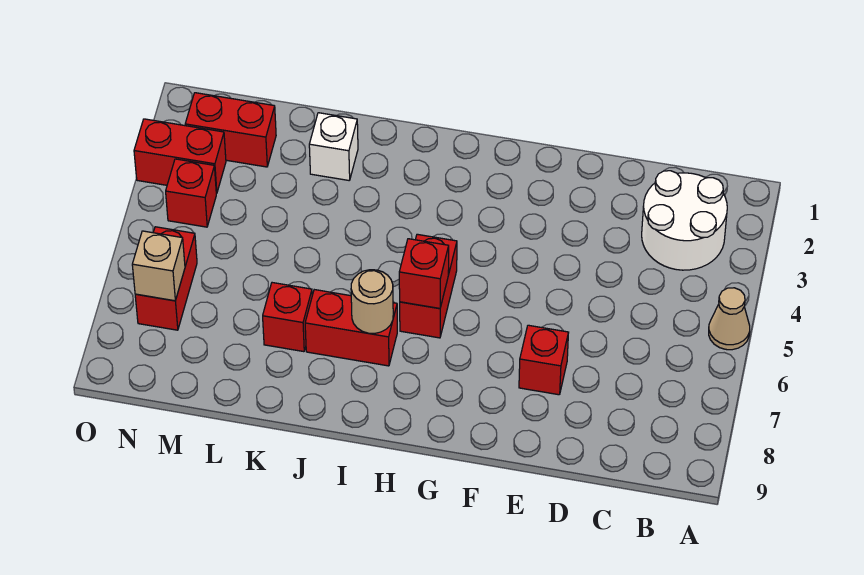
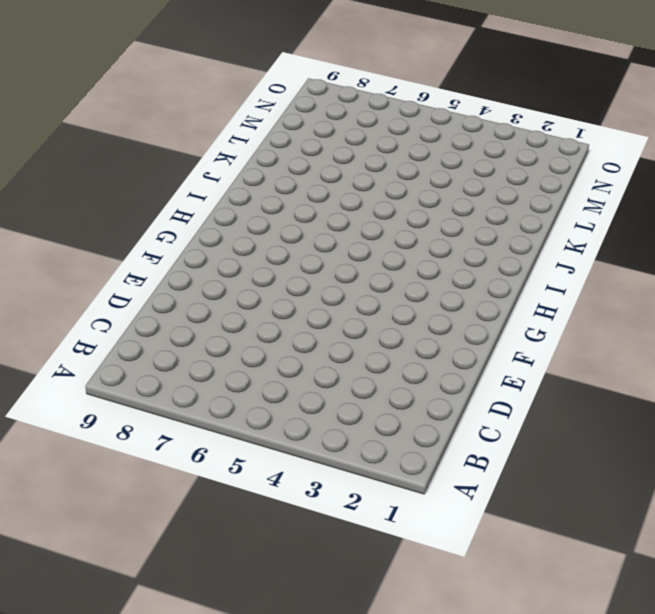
none -> tan cone A5 level 1
none -> white round brick B2:C3 level 1
none -> red brick E7 level 1

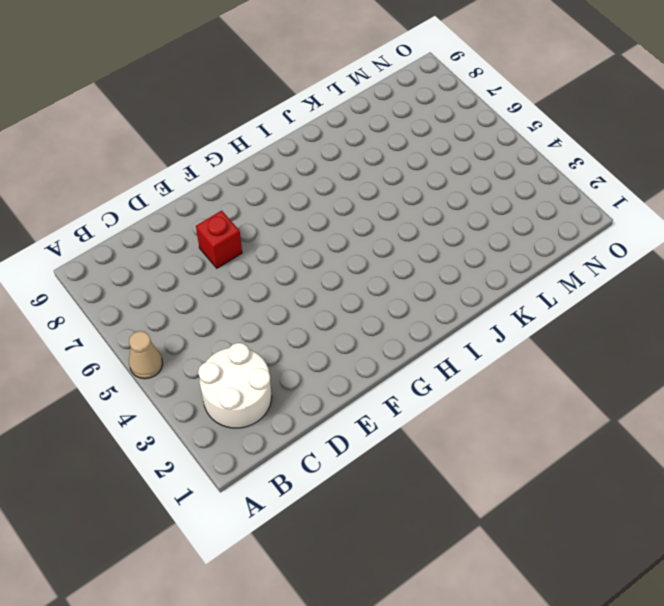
none -> red brick H5:H6 level 1
none -> red brick I7:J7 level 1
none -> white brick K2 level 1

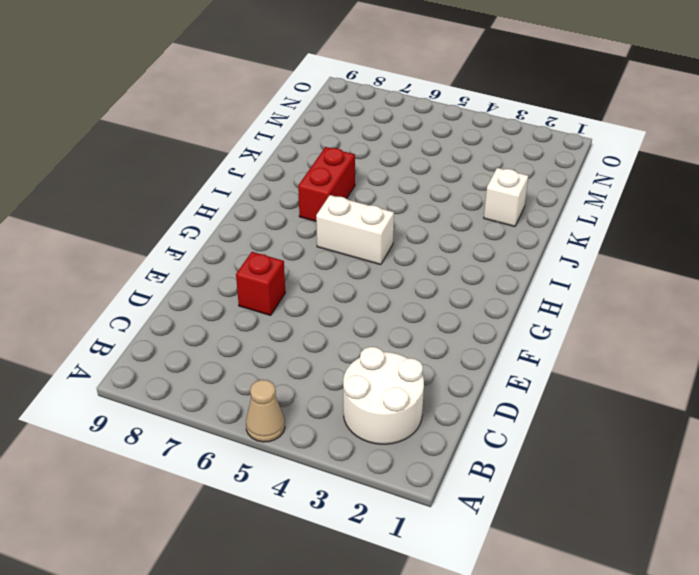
white brick H5:H6 level 1 -> red brick H5:H6 level 1
none -> red brick K7 level 1
none -> red brick M2:N2 level 1
none -> red brick N3:O3 level 1

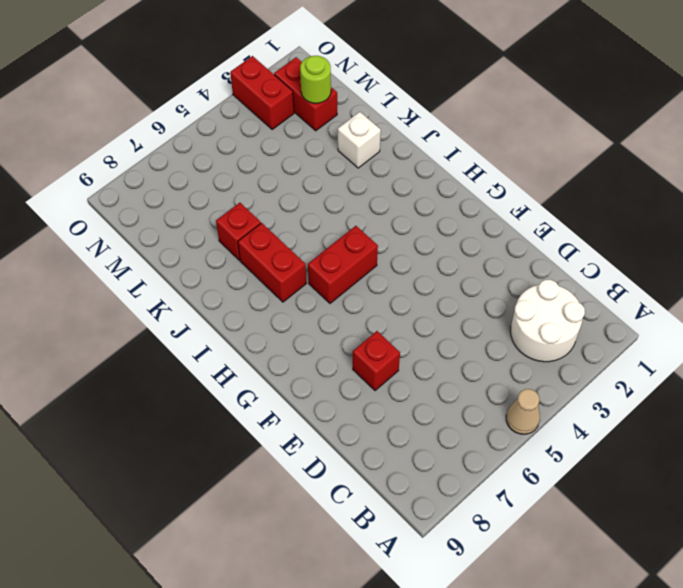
lime round brick M2 level 2 -> none
none -> red brick N4 level 1
none -> red brick N6:N7 level 1
none -> red brick H6 level 2

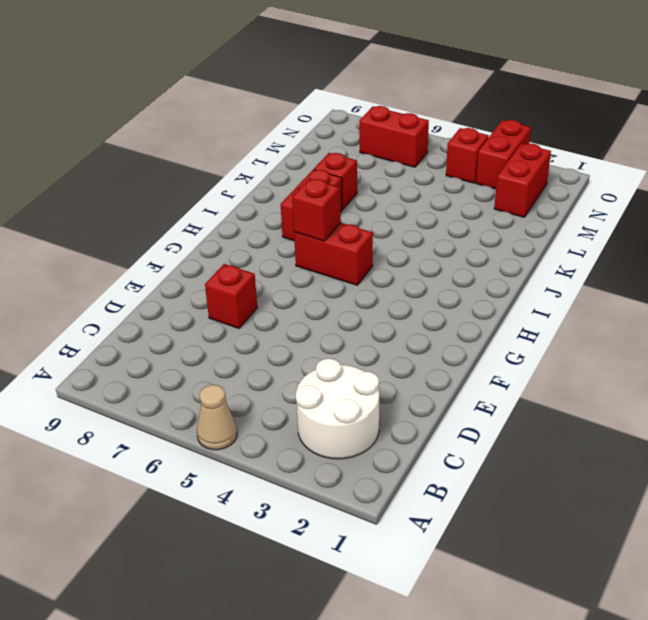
none -> white brick K2 level 1
none -> tan round brick I7 level 2
none -> tan brick N7 level 2

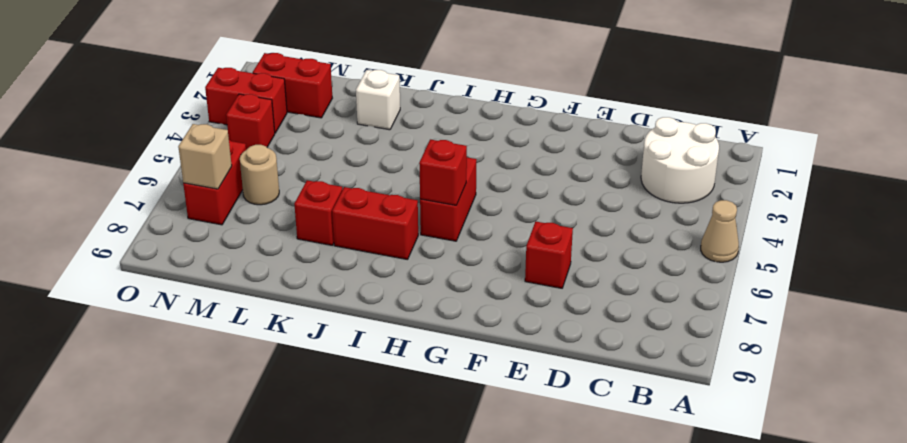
tan round brick M6 level 1 -> tan round brick I7 level 2

